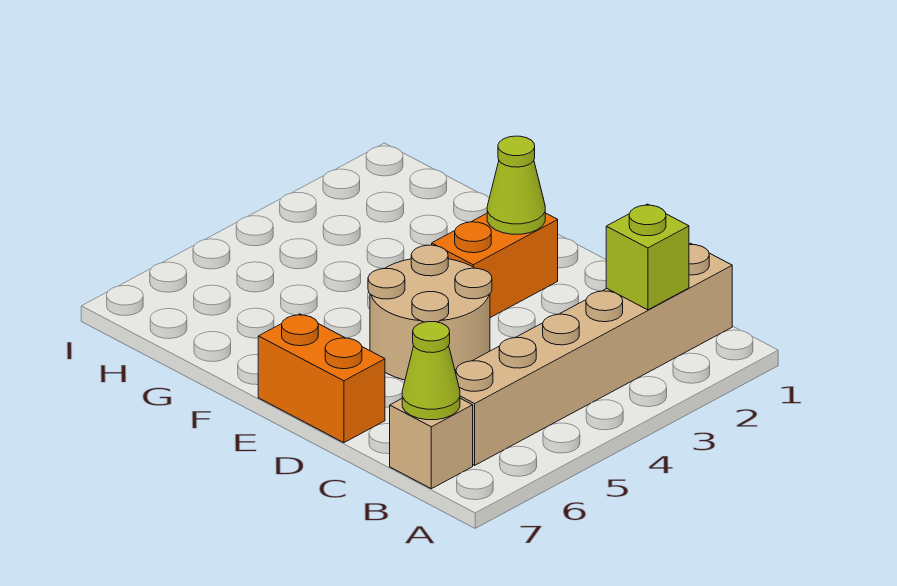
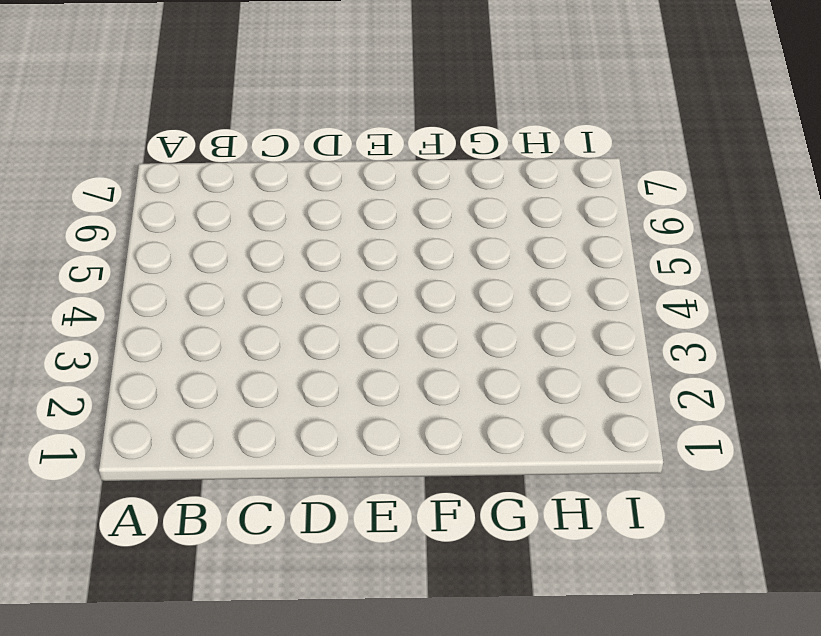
none -> tan brick B1:B6 level 1
none -> tan brick B7 level 1

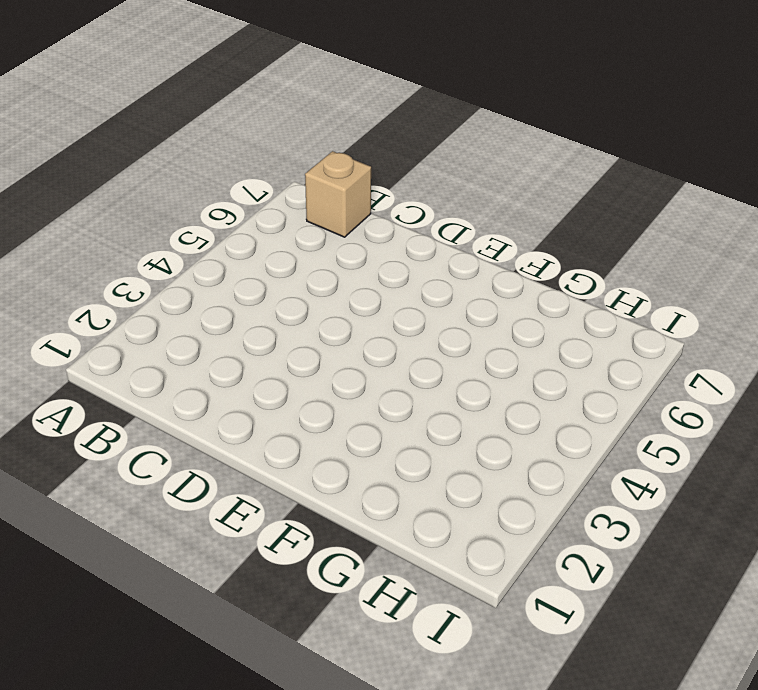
none -> tan brick B1:B6 level 1
none -> tan round brick D4:E5 level 1

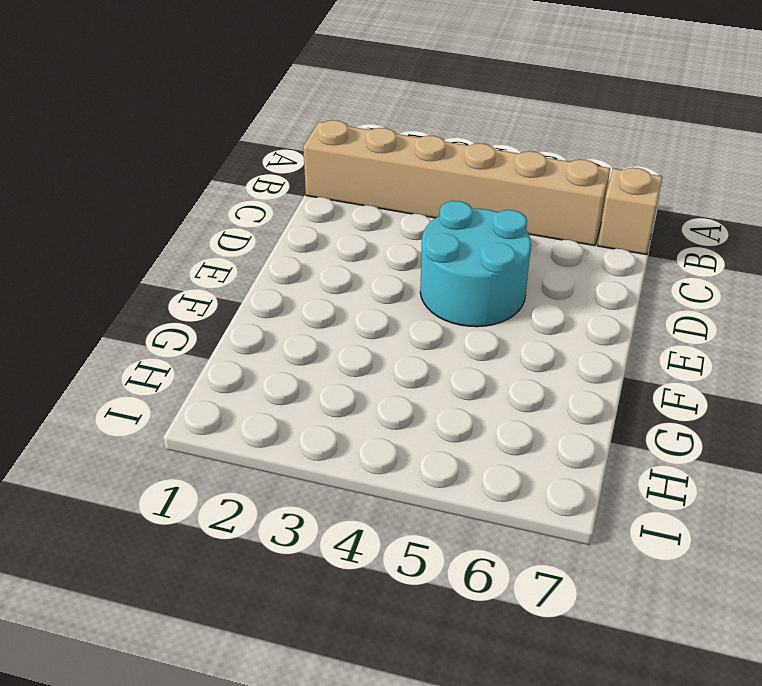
cyan round brick D4:E5 level 1 -> tan round brick D4:E5 level 1
none -> orange brick D7:E7 level 1
none -> orange brick E2:E3 level 1

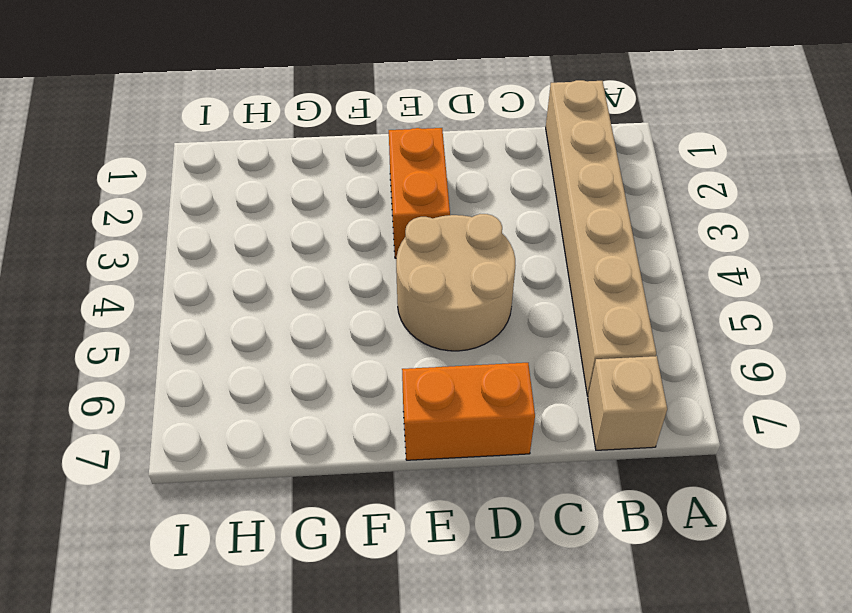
none -> lime brick B2 level 2
none -> lime cone B7 level 2

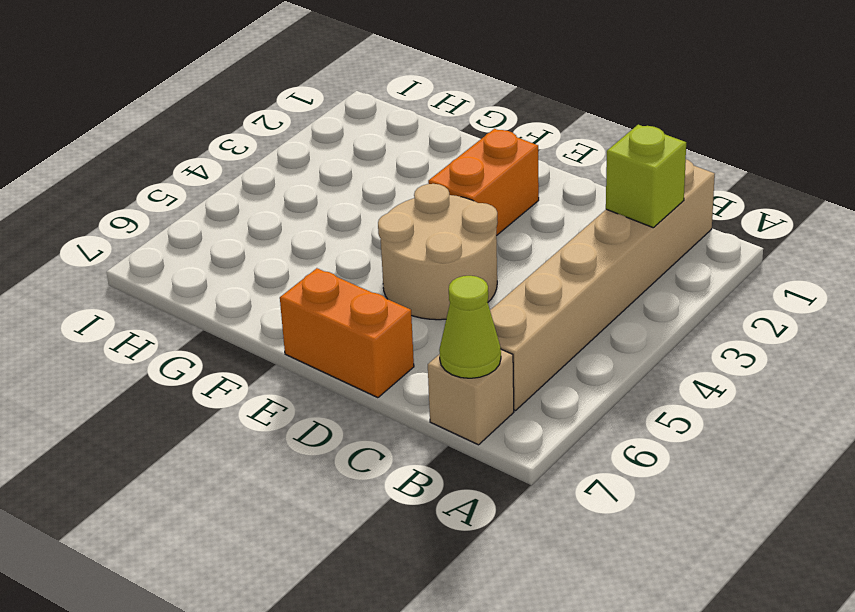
none -> lime cone E2 level 2

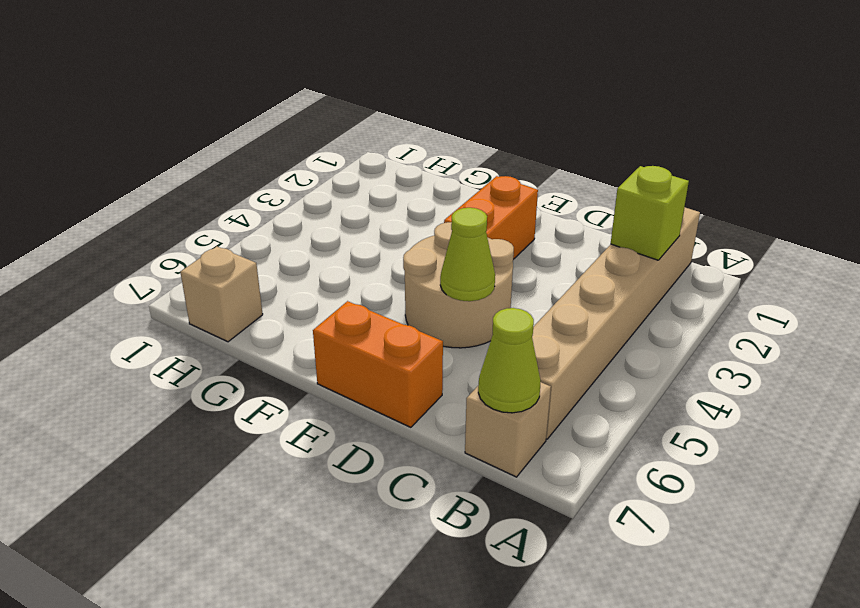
lime cone D5 level 2 -> lime cone E2 level 2
tan brick H7 level 1 -> none

